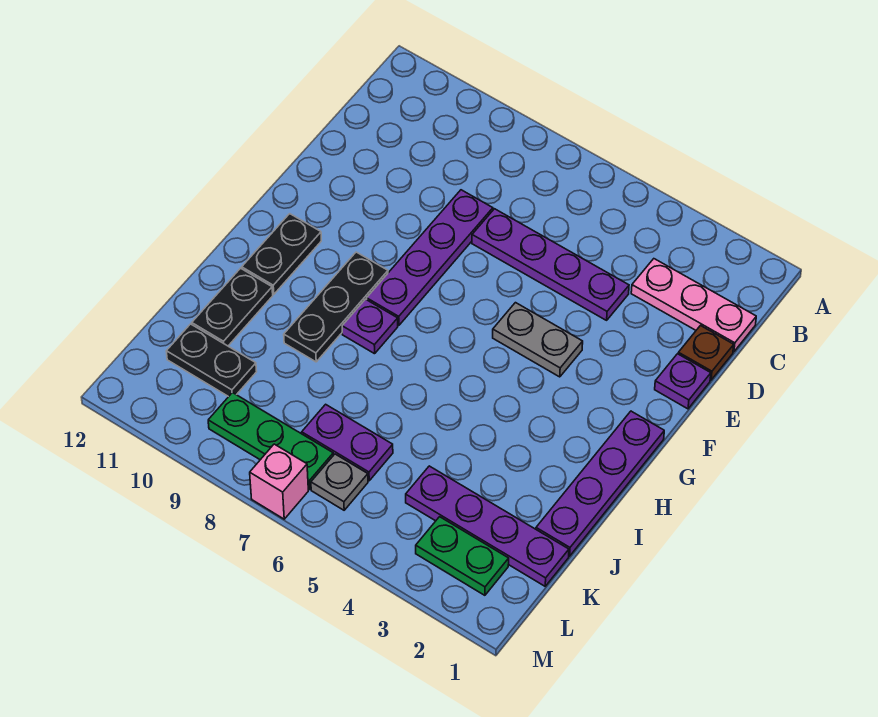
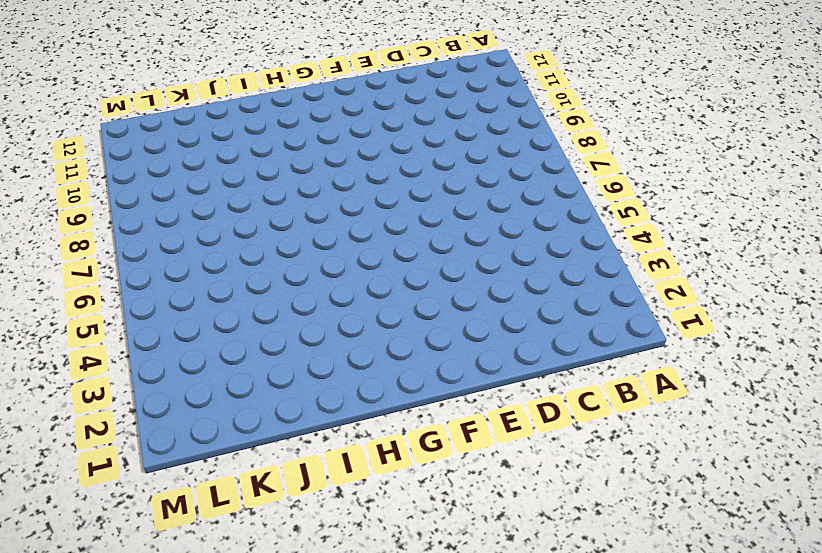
none -> pink plate C1:C3 level 1
none -> brown plate D1 level 1
none -> purple plate D4:D7 level 1

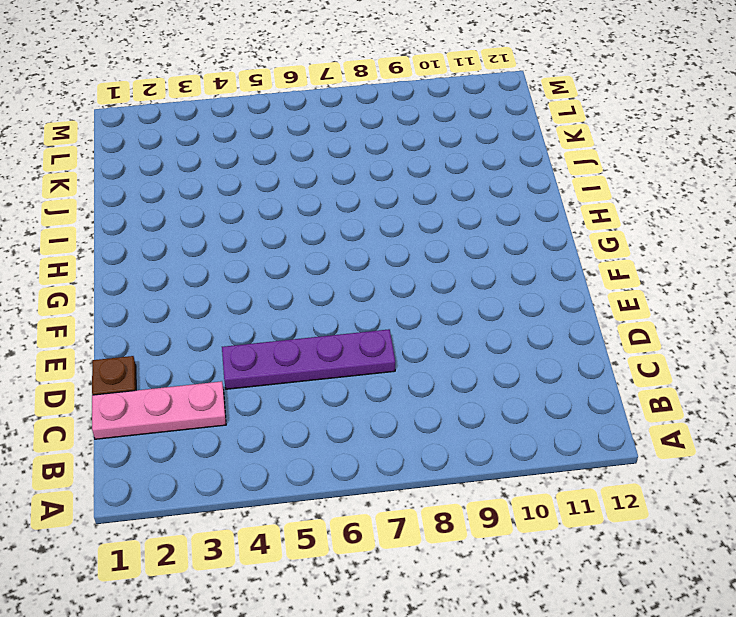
none -> purple plate D8:G8 level 1
none -> purple plate E1 level 1
none -> grey plate F4:F5 level 1

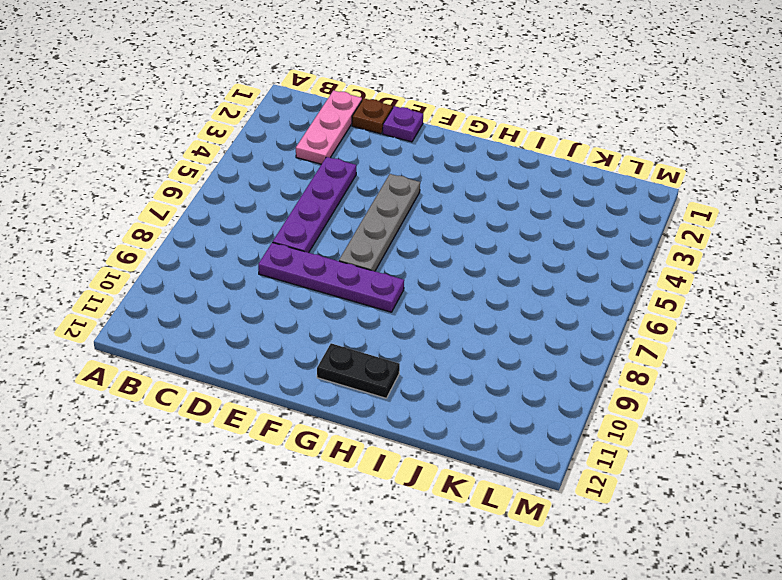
grey plate F4:F7 level 1 -> grey plate F4:F5 level 1
none -> purple plate G1:J1 level 1
none -> black plate G9:I9 level 1
none -> purple plate H8 level 1

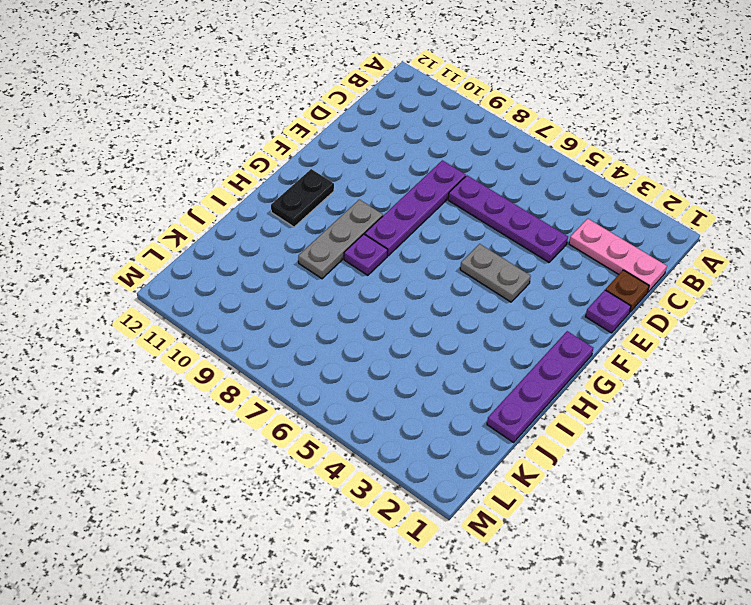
grey plate G9:I9 level 1 -> black plate G9:I9 level 1
none -> black plate I11:J11 level 1
none -> purple plate K1:K4 level 1
none -> purple plate K6:K7 level 1

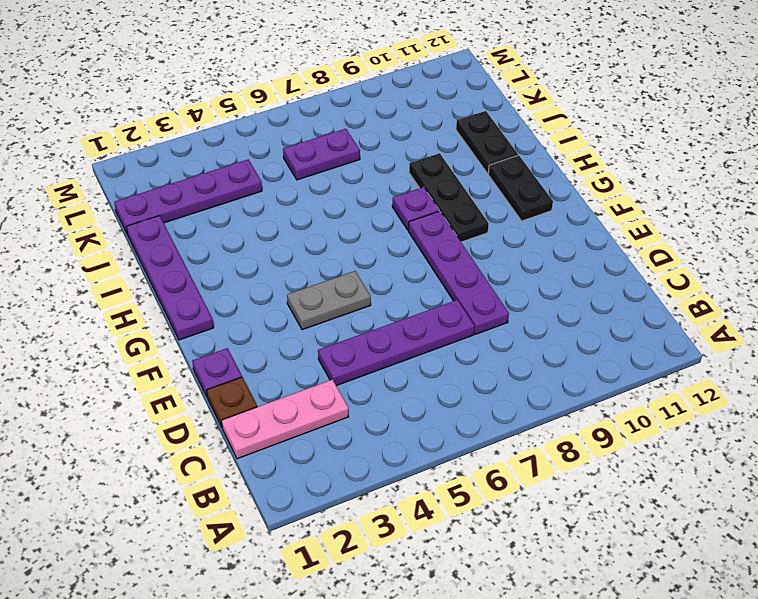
none -> black plate K10:K11 level 1
none -> green plate L2:L3 level 1
none -> grey plate L6 level 1

